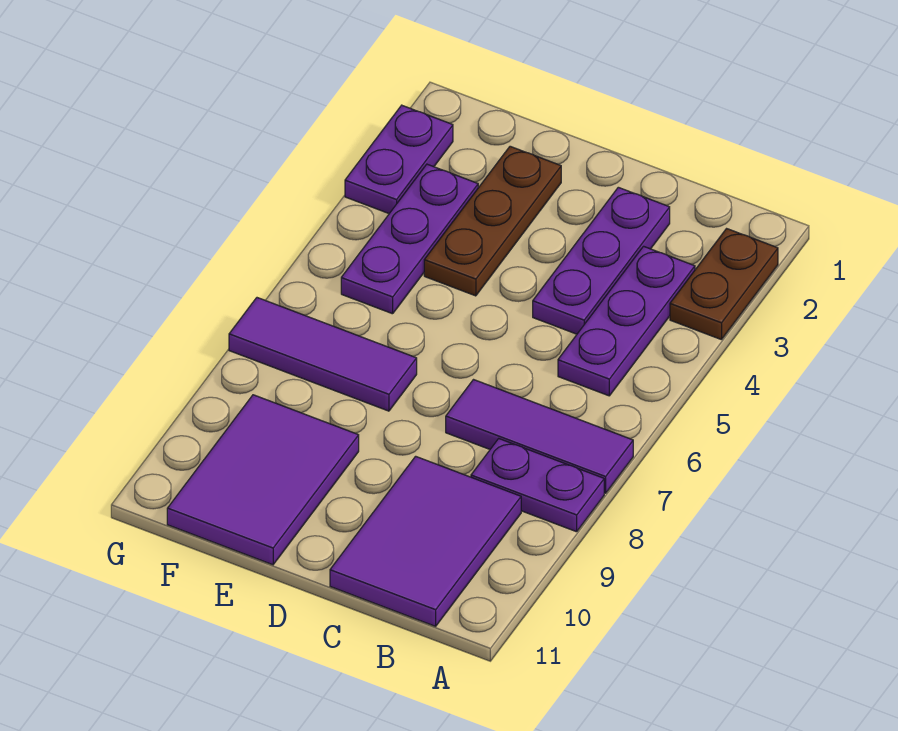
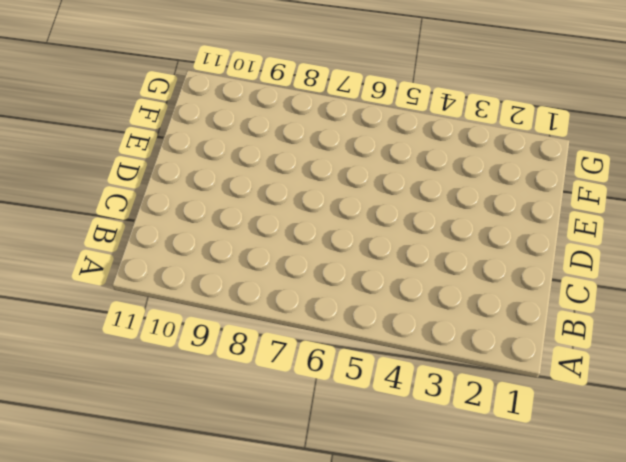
none -> brown plate A2:A3 level 1
none -> purple tile A7:C7 level 1

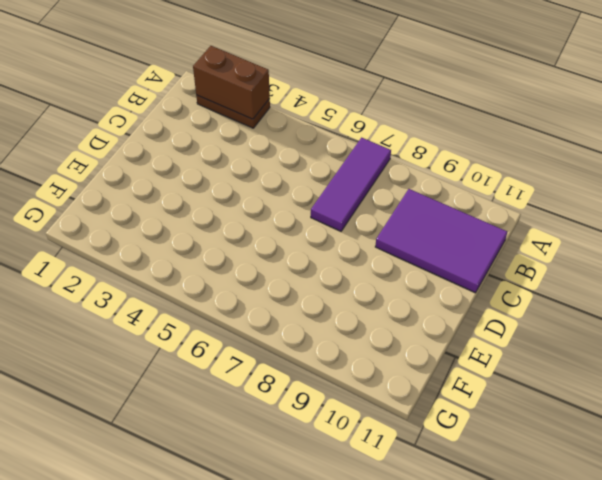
brown brick A2:A3 level 2 -> none
none -> purple plate A8:B8 level 1
none -> purple plate B3:B5 level 1

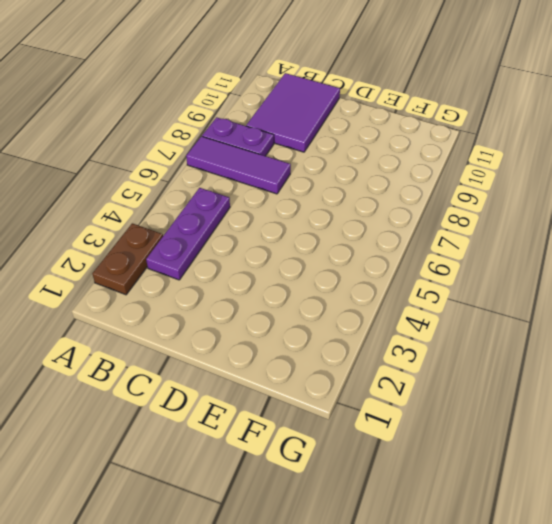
none -> purple plate C2:C4 level 1
none -> brown plate E2:E4 level 1

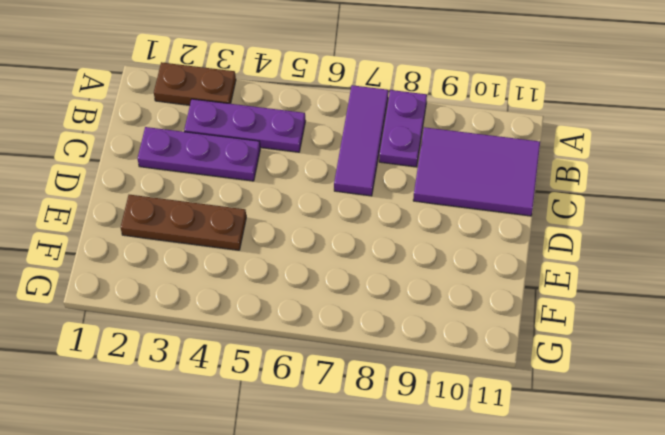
none -> purple tile E7:G7 level 1
none -> purple tile E9:F11 level 1

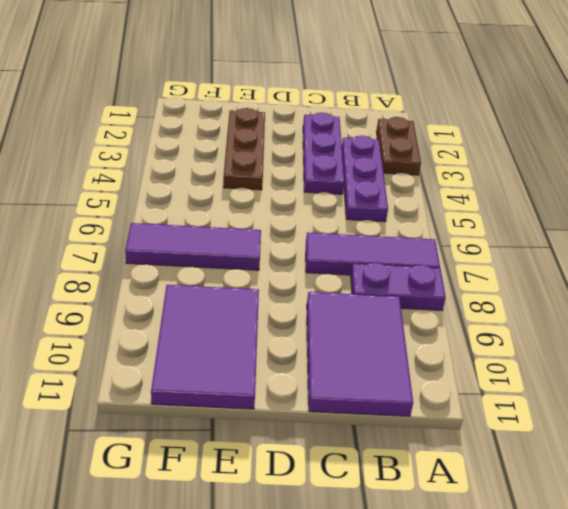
none -> purple plate F3:F5 level 1
none -> purple plate G2:G3 level 1

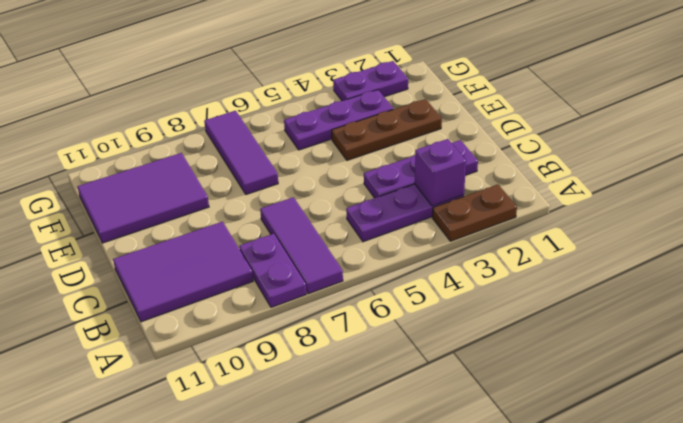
purple brick B3 level 2 -> none

